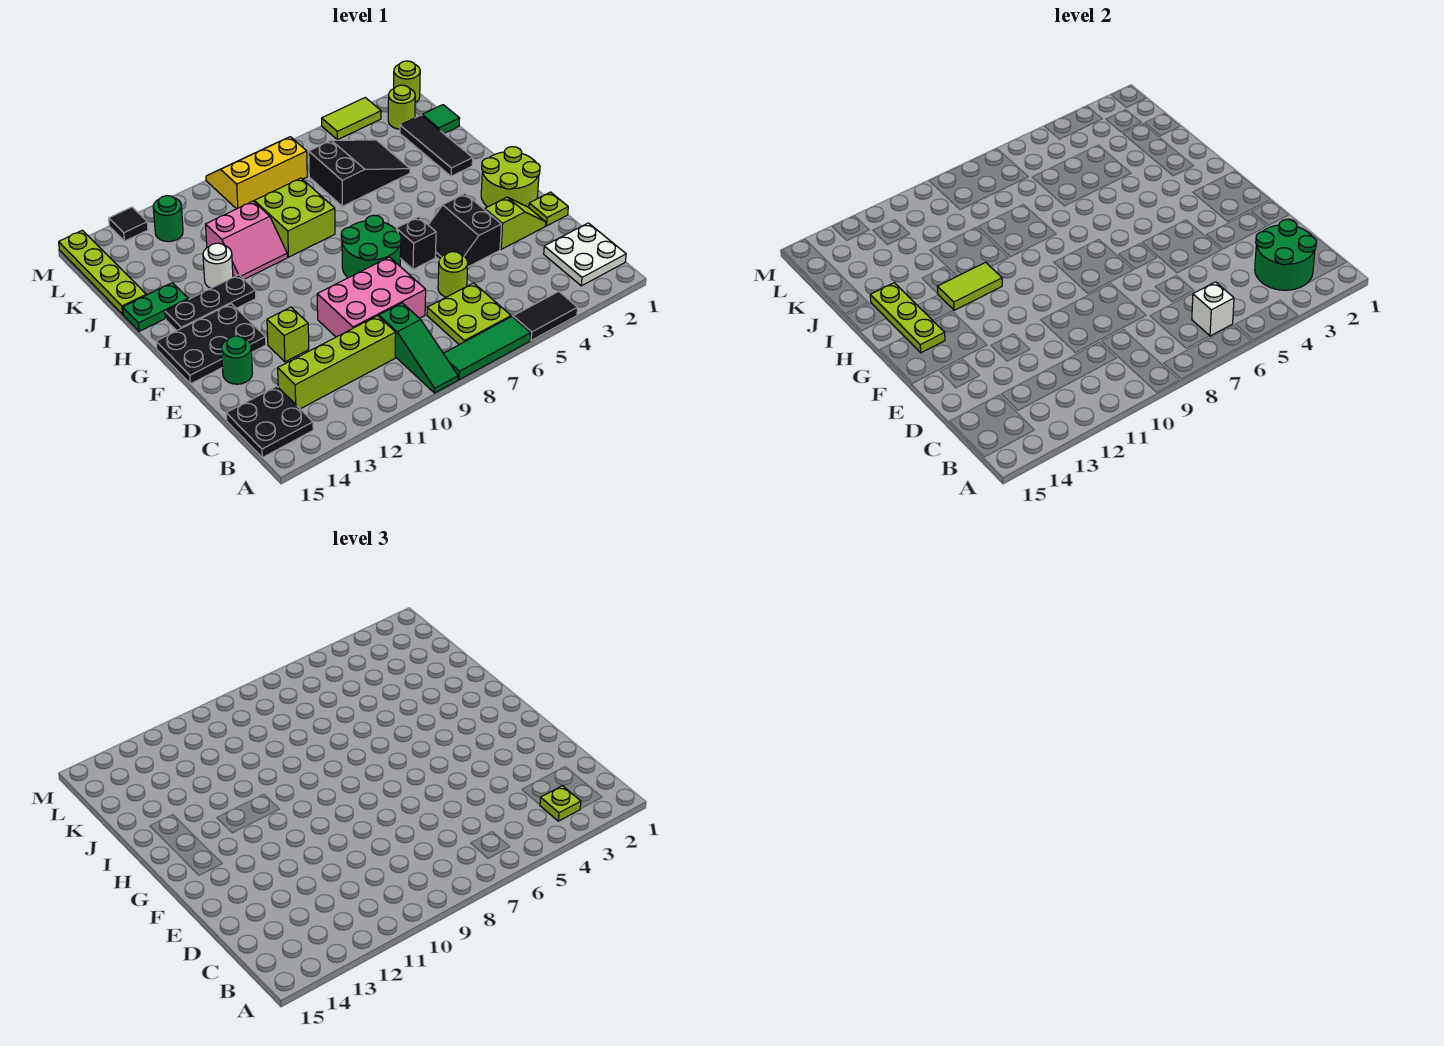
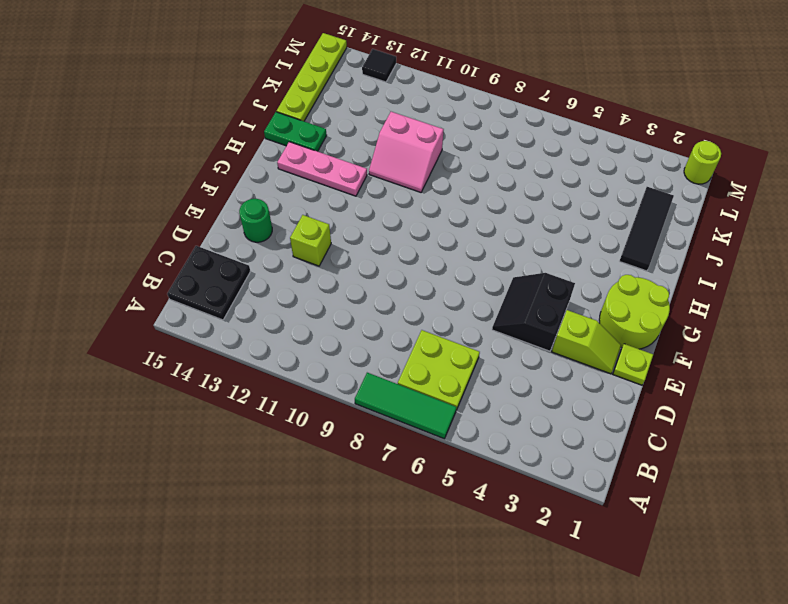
pink plate H12:H14 level 1 -> black plate H12:H14 level 1
none -> black tile A4:A5 level 1
none -> green slope A9:C9 level 1 top C
none -> white plate B1:C2 level 1
none -> lime brick C10:C13 level 1

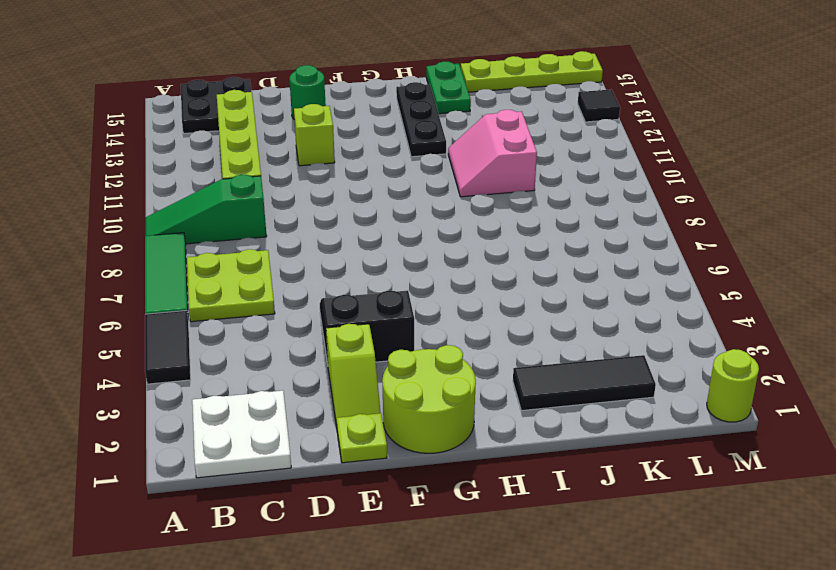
none -> lime round brick D6 level 1
none -> pink brick D8:E10 level 1
none -> black brick F6 level 1
none -> green round brick F7:G8 level 1

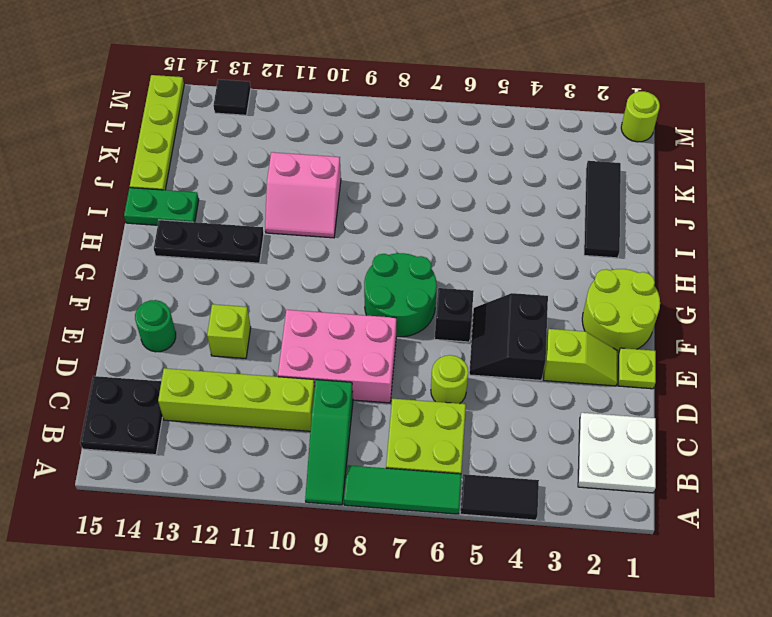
none -> black plate F13:G15 level 1
none -> lime brick I8:J9 level 1
none -> white round brick I12 level 1
none -> black slope J4:K6 level 1 top 6

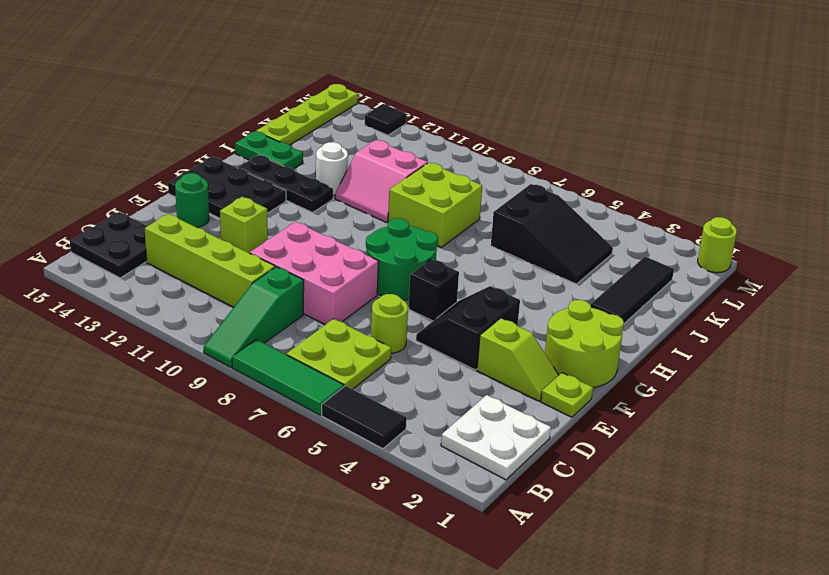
none -> green tile K1 level 1
none -> lime round brick L2 level 1
none -> yellow slope L7:M9 level 1 top L
none -> green round brick L12 level 1

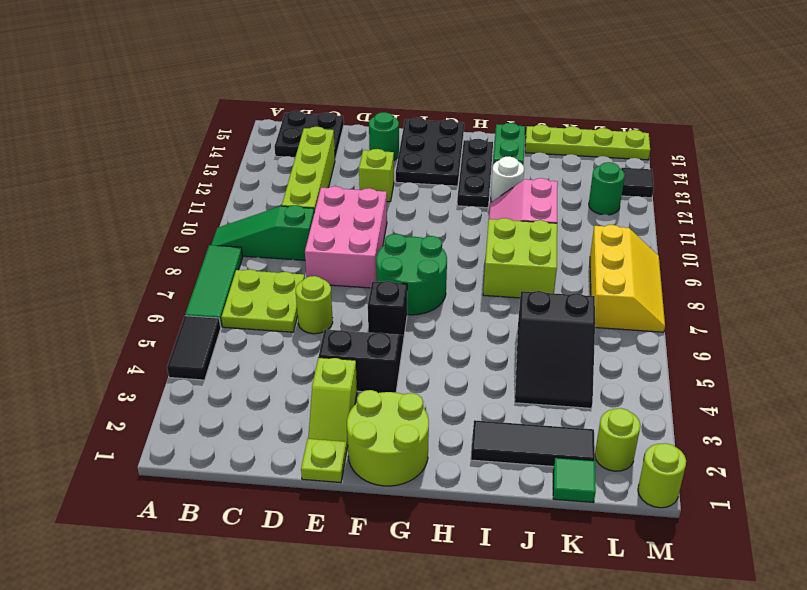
none -> white plate B1:C2 level 1
none -> lime tile M3:M4 level 1
none -> green round brick B2:C3 level 2
none -> white brick B6 level 2

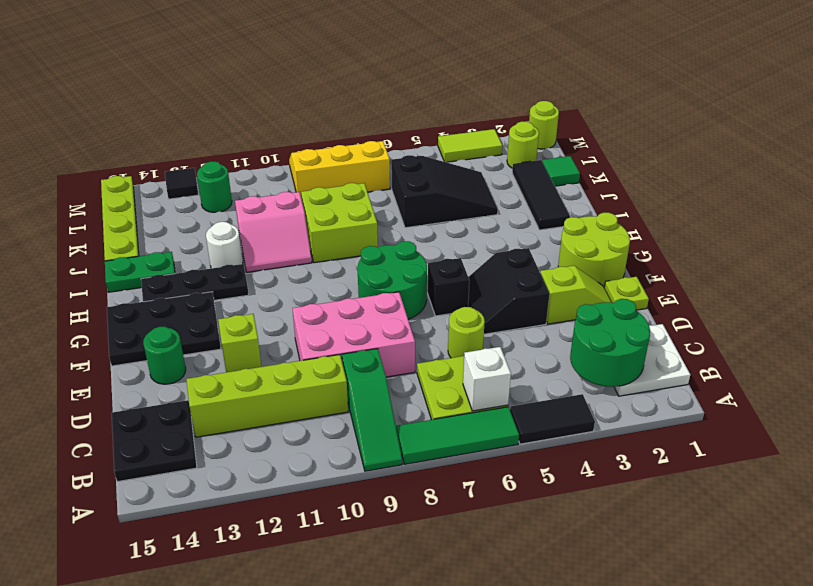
none -> lime plate G14:I14 level 2
none -> lime tile H11:H12 level 2
none -> lime plate B3 level 3

